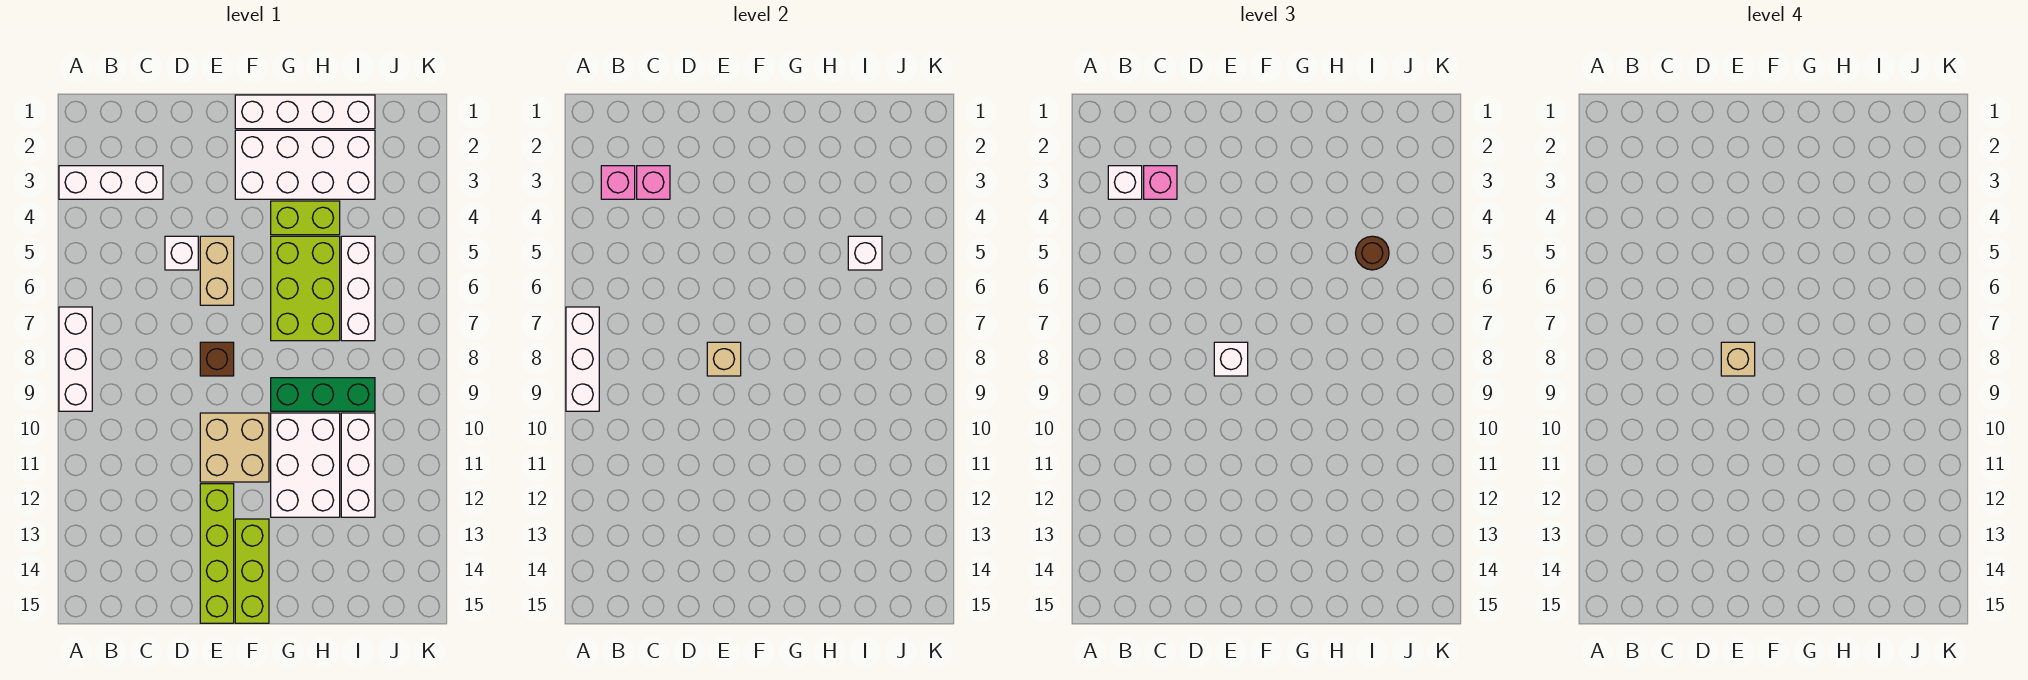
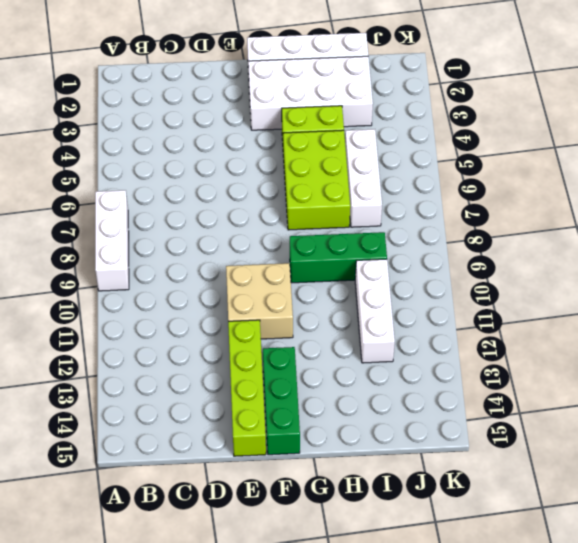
green brick F13:F15 level 1 -> lime brick F13:F15 level 1
none -> white brick A3:C3 level 1
none -> white brick D5 level 1
none -> tan brick E5:E6 level 1

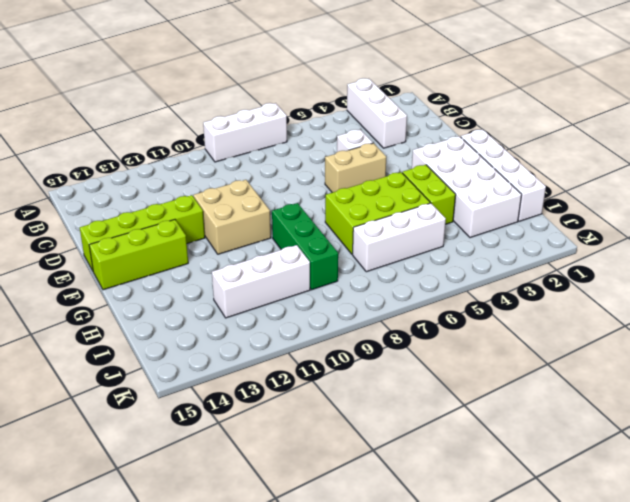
none -> brown brick E8 level 1
none -> white brick G10:H12 level 1
none -> white brick A7:A9 level 2

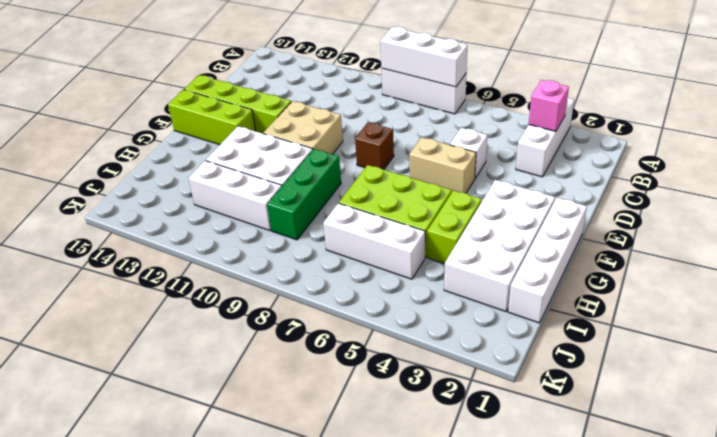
none -> pink brick C3 level 2
none -> tan brick E8 level 2
none -> white brick I5 level 2

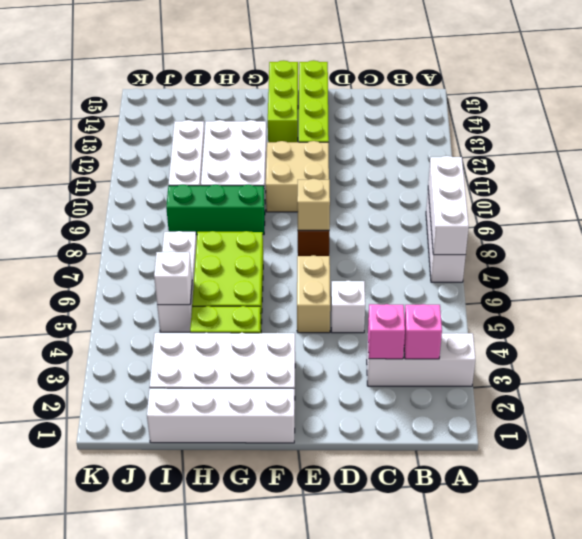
none -> white brick B3 level 3
none -> pink brick C3 level 3
none -> white brick E8 level 3

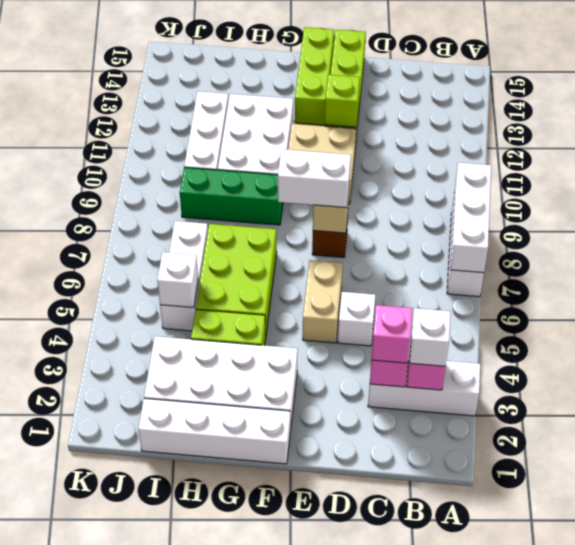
white brick E8:F8 level 3 -> white brick E8 level 3
lime brick E12 level 2 -> none
none -> brown round brick I5 level 3
none -> tan brick E8 level 4

